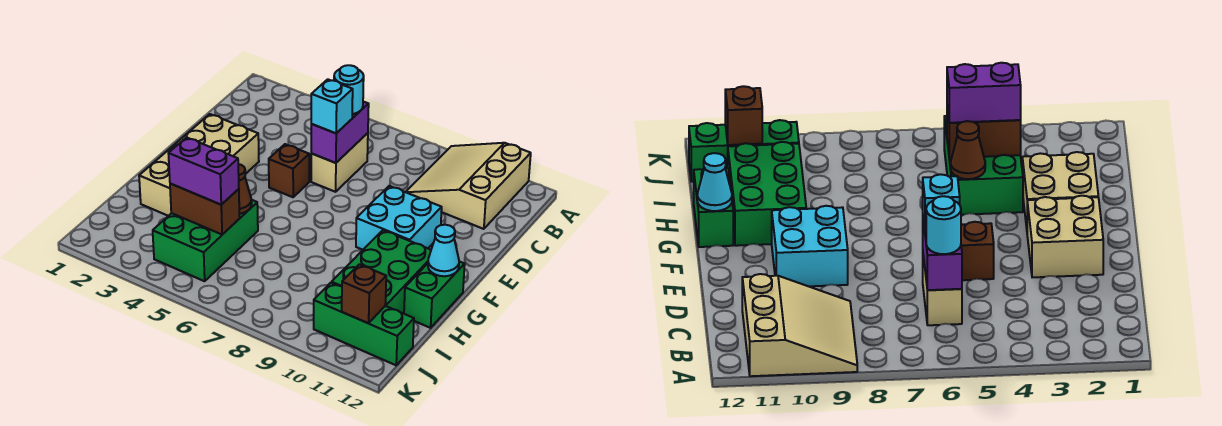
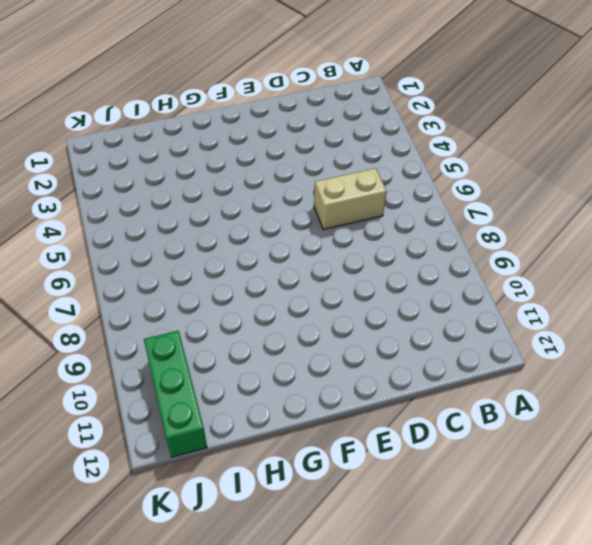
none -> tan slope A9:C11 level 1 top 11
none -> tan brick E2:F3 level 1
none -> brown brick E5 level 1

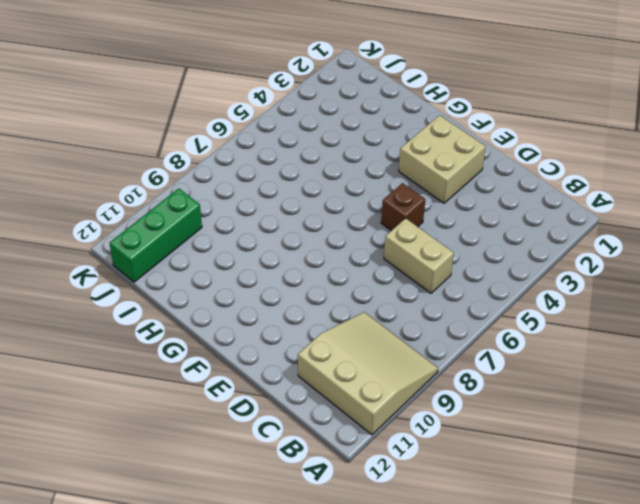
none -> cyan brick E9:F10 level 1
none -> tan brick G2:H3 level 1
none -> green brick G10:I11 level 1

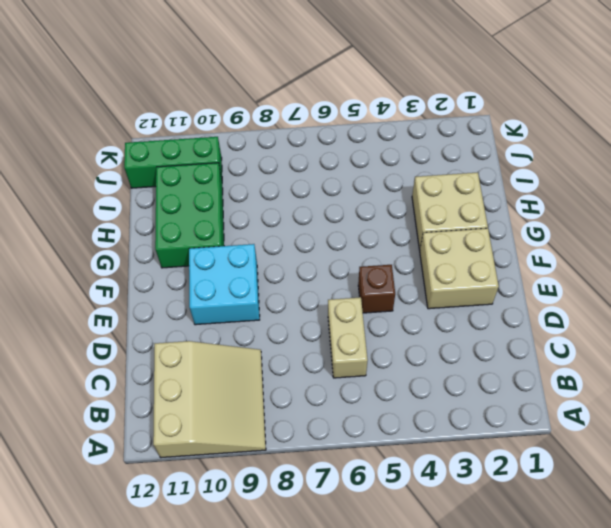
none -> green brick G12:H12 level 1
none -> green brick H4:J5 level 1
none -> purple brick C6:D6 level 2

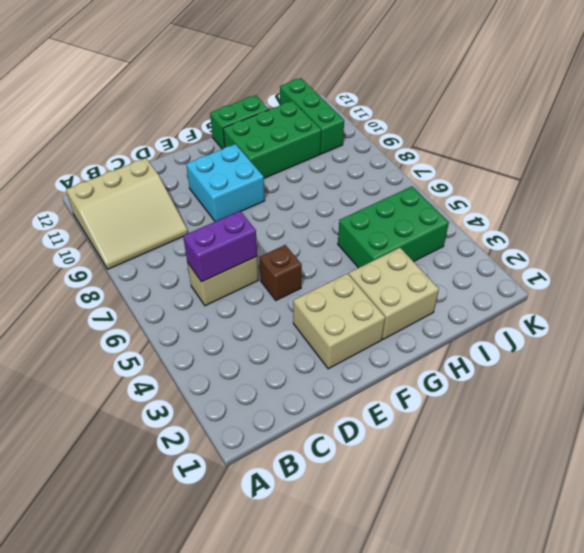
none -> cyan cone G12 level 2
none -> brown cone H5 level 2
none -> brown brick I4:I5 level 2

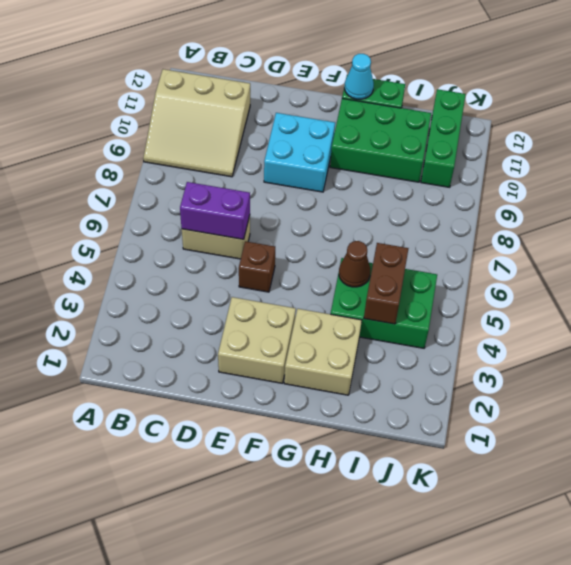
none -> brown brick J11 level 2
none -> cyan round brick C6 level 3
none -> cyan brick D6 level 3

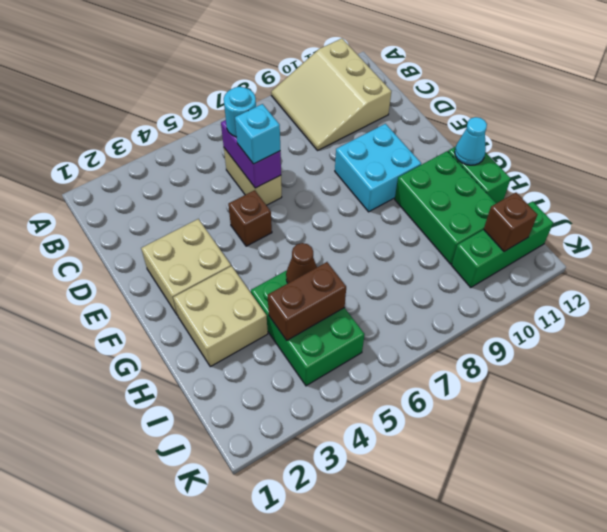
none -> purple brick I4:I5 level 3

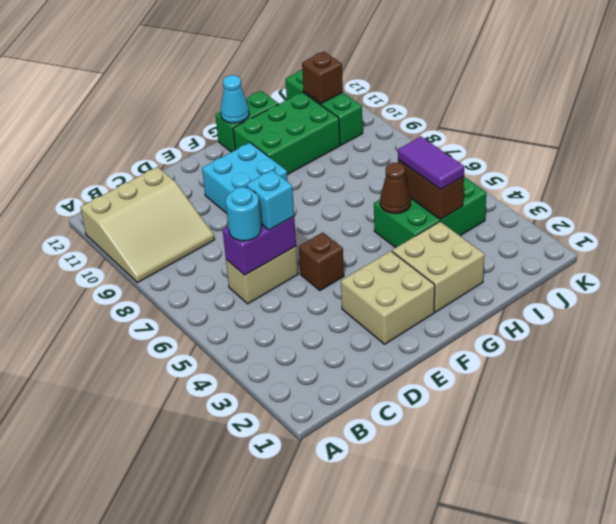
purple tile I4:I5 level 3 -> purple brick I4:I5 level 3

